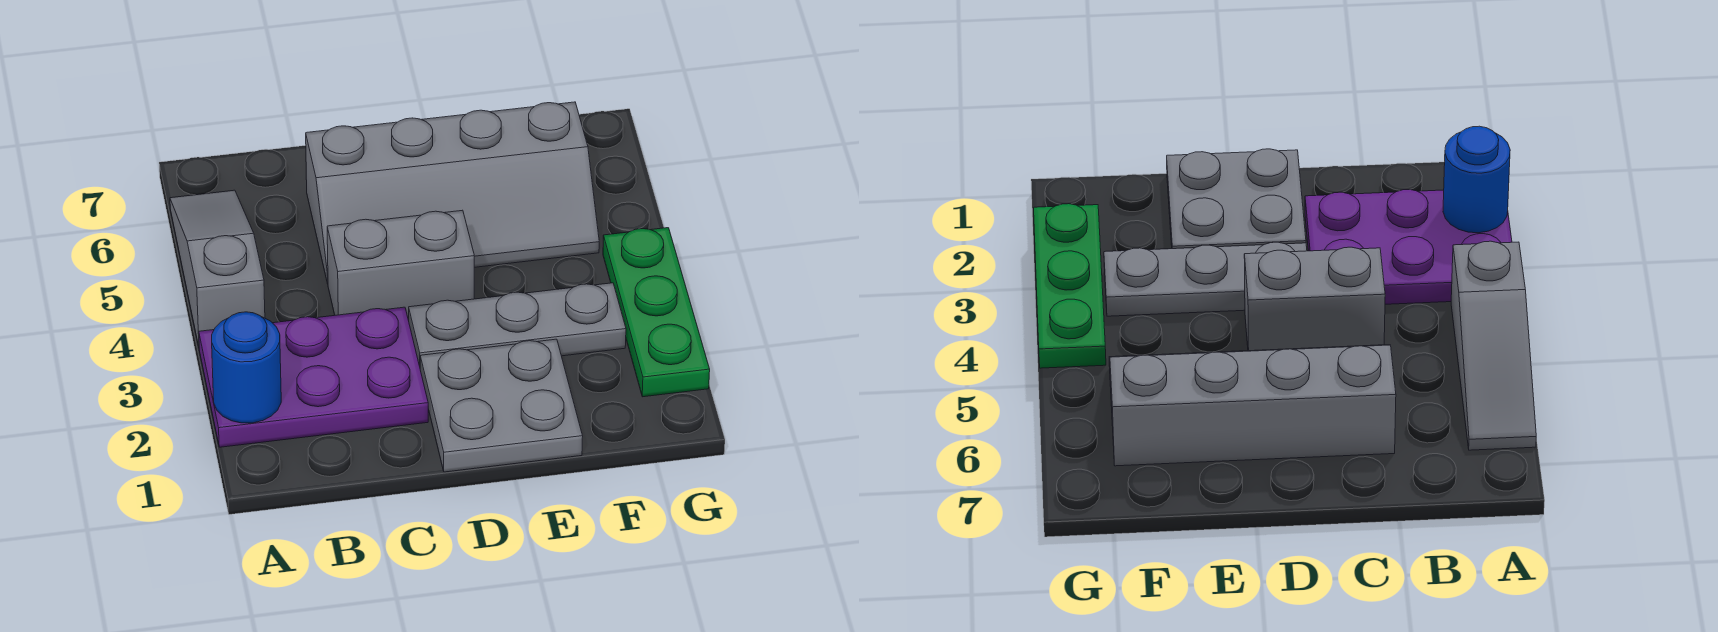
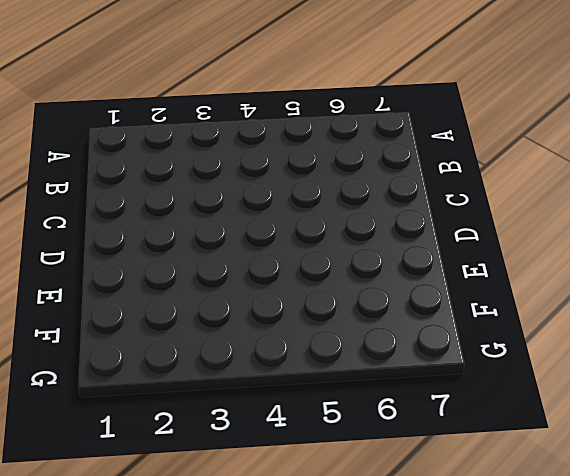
none -> purple plate A2:C3 level 1
none -> grey slope A4:A6 level 1 top 4

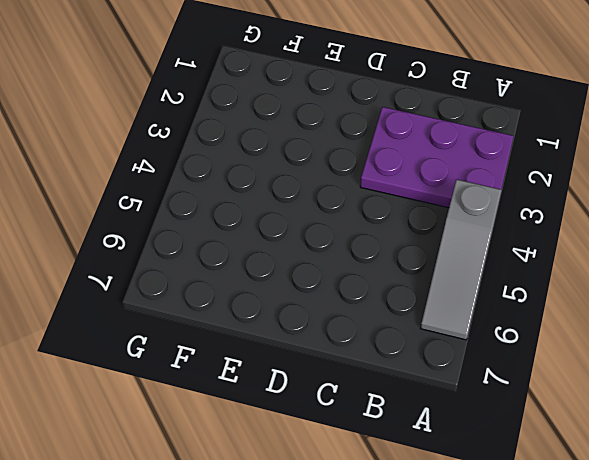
none -> grey brick C4:D4 level 1
none -> grey slope C5:F6 level 1 top 6

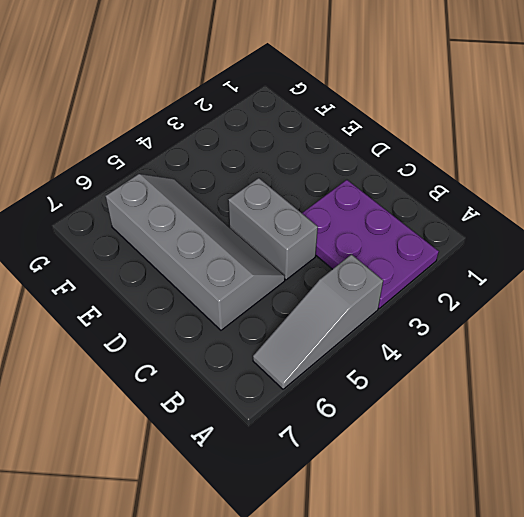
none -> grey plate D1:E2 level 1
none -> grey plate D3:F3 level 1

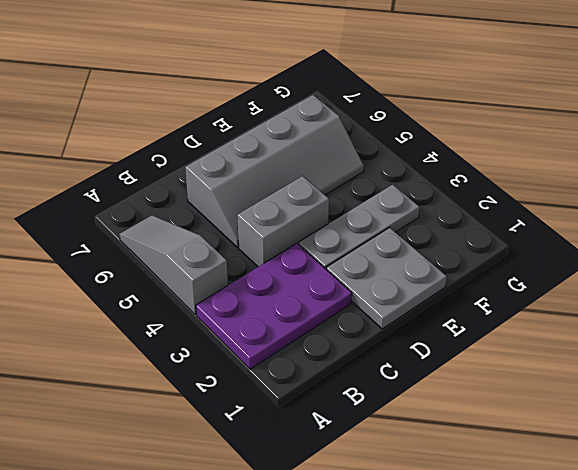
none -> green plate G2:G4 level 1
none -> blue round brick A2 level 2

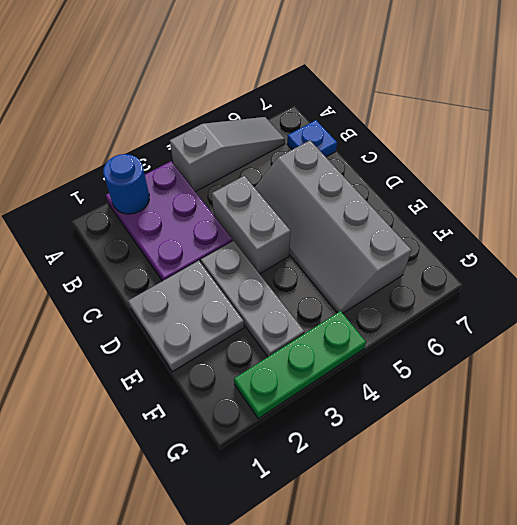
blue plate B7 level 1 -> none

